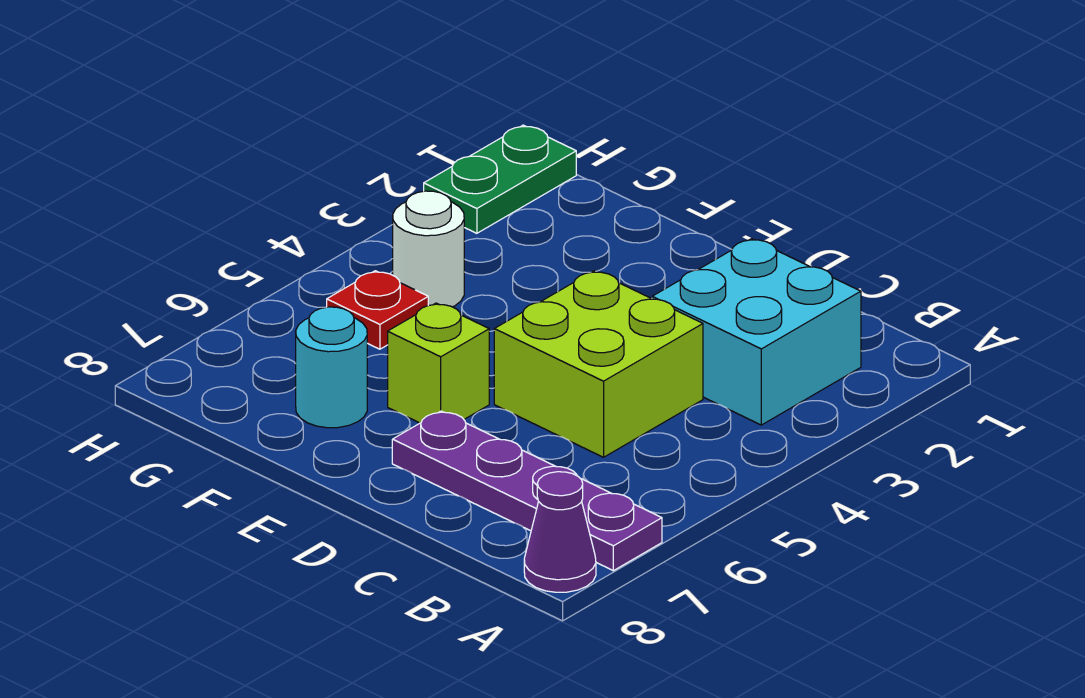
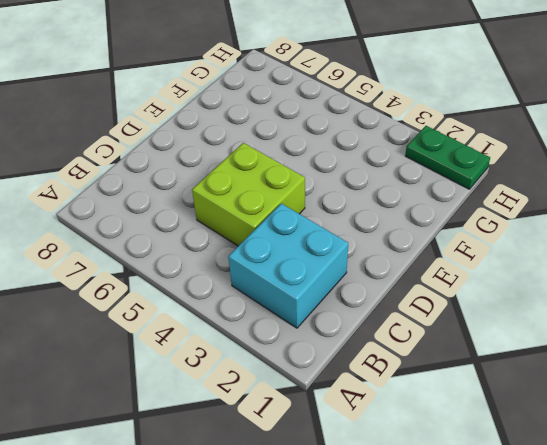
none -> purple plate A7:D7 level 1
none -> purple cone A8 level 1

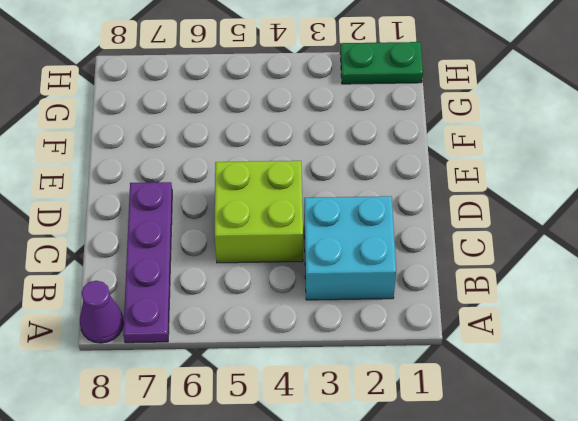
none -> lime brick E6 level 1
none -> cyan round brick F7 level 1

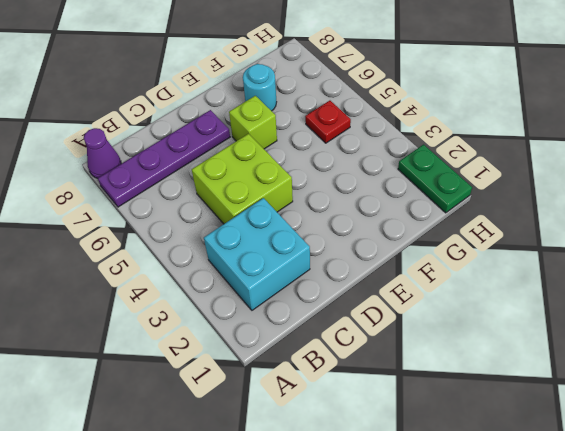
none -> white round brick G4 level 1

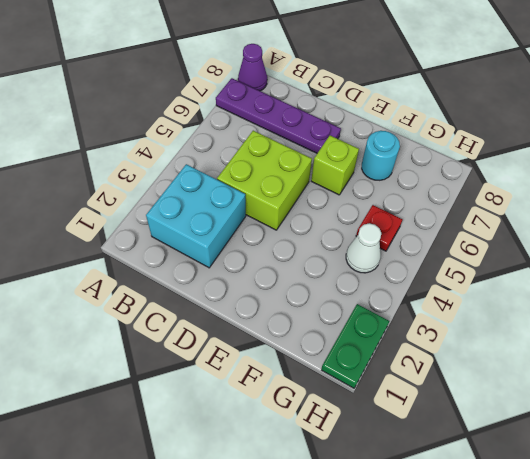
white cone G4 level 1 -> white round brick G4 level 1

